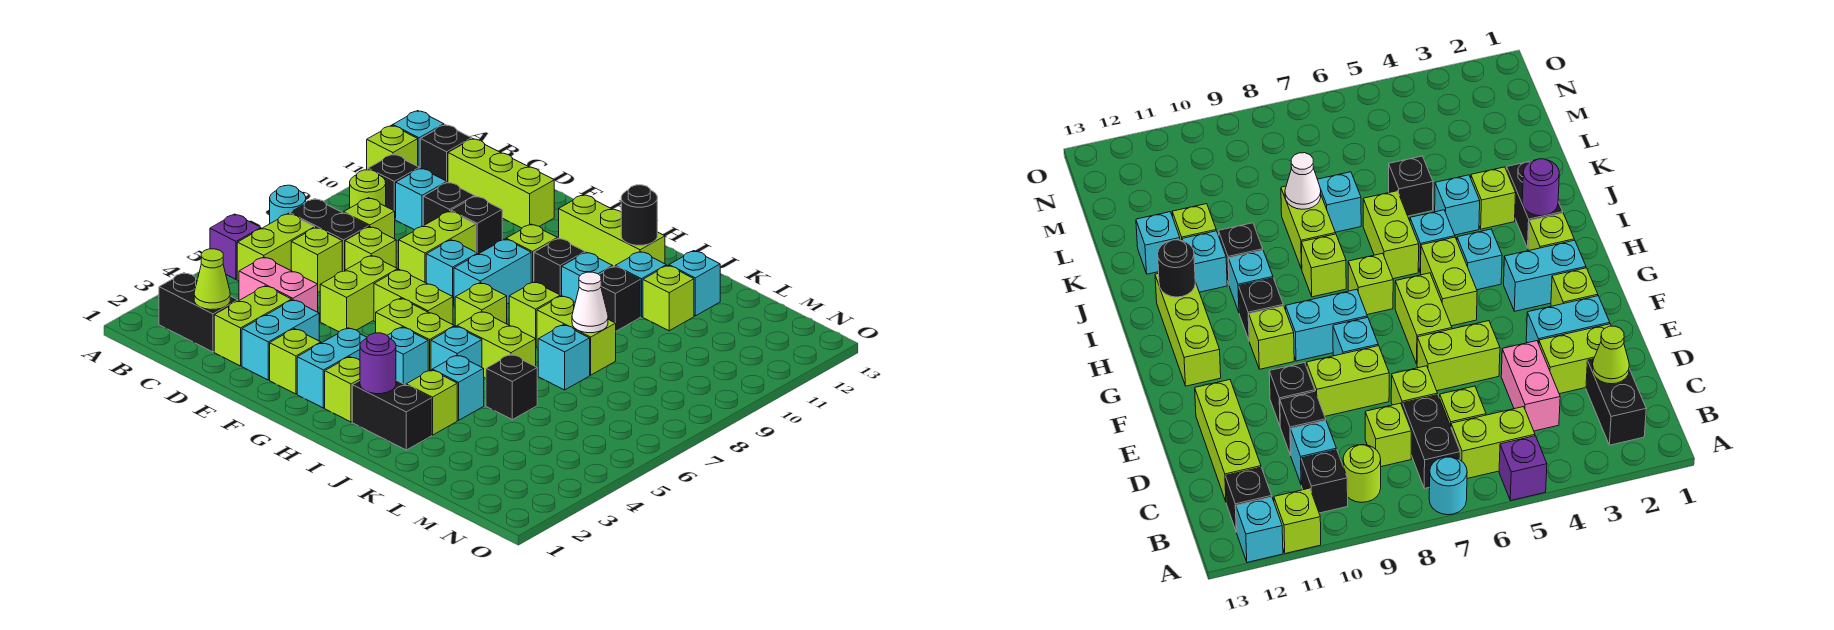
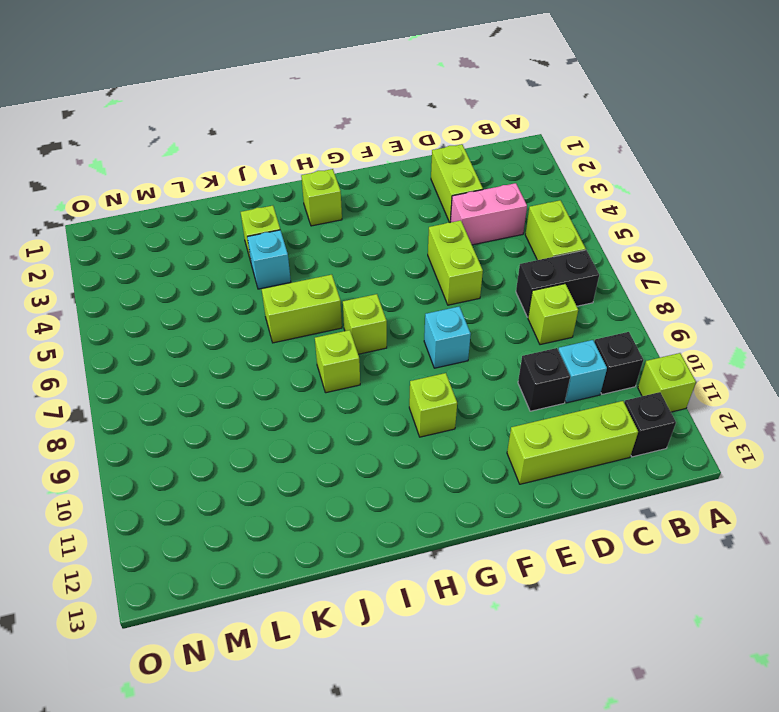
none -> purple brick A5 level 1
none -> cyan round brick A7 level 1
none -> cyan brick A12 level 1
none -> black brick B2:C2 level 1

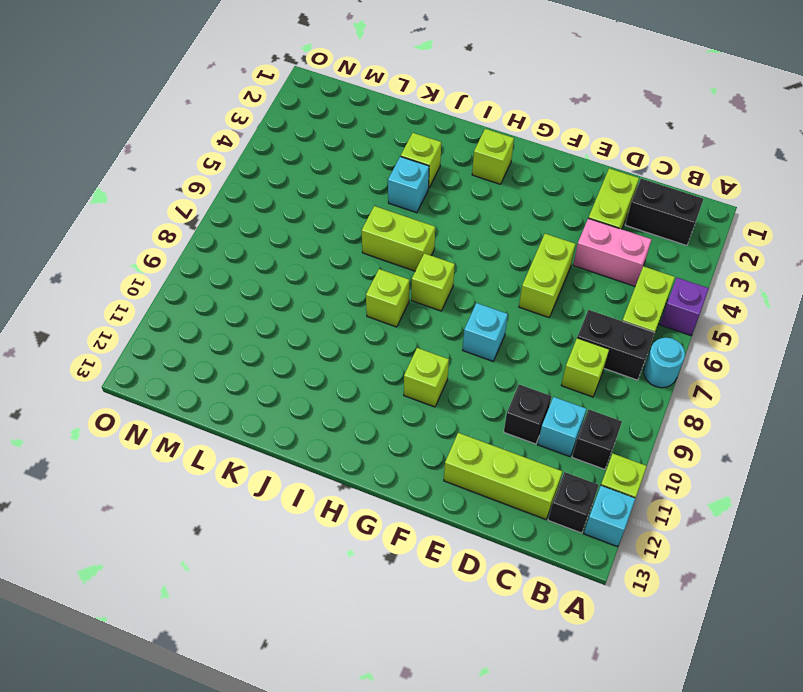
none -> lime round brick B9 level 1
none -> lime brick C6 level 1
none -> lime brick D7 level 1
none -> cyan brick E2:E3 level 1

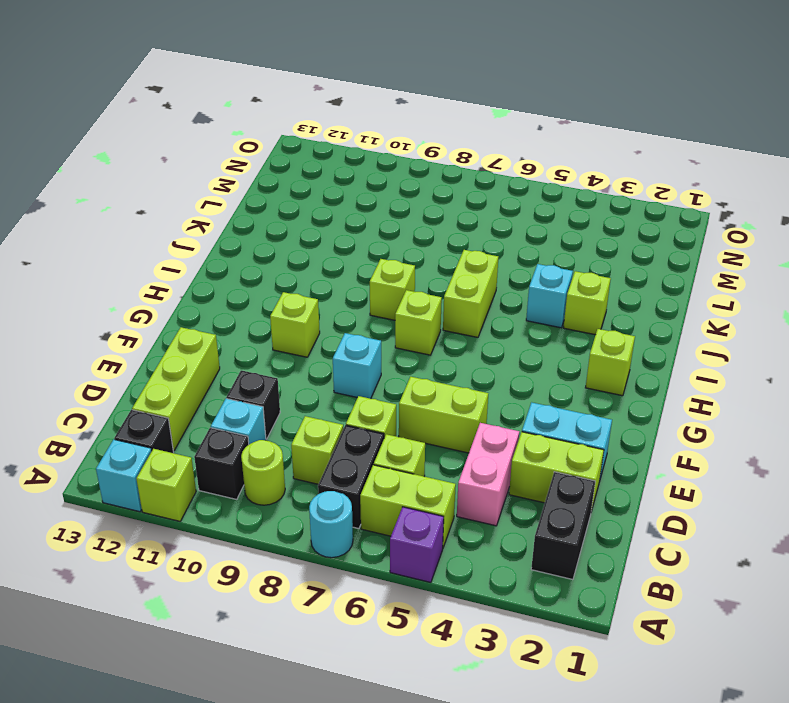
none -> lime brick E8:E9 level 1
none -> black brick E10 level 1
none -> lime brick F2 level 1
none -> lime brick F6:G6 level 1

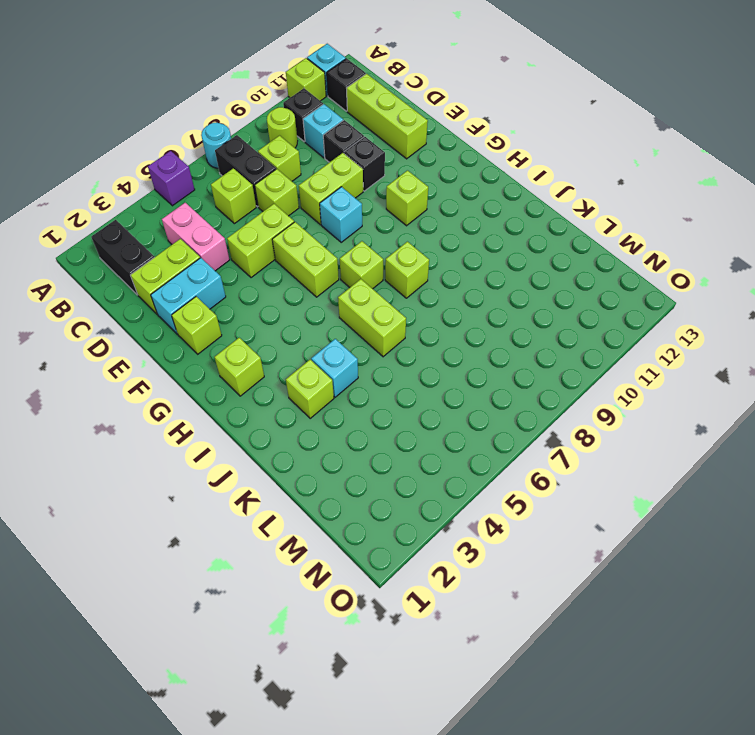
none -> lime brick B5:B6 level 1
none -> cyan brick G2:G3 level 1
none -> lime brick G5:H5 level 1
none -> cyan brick G8:G9 level 1

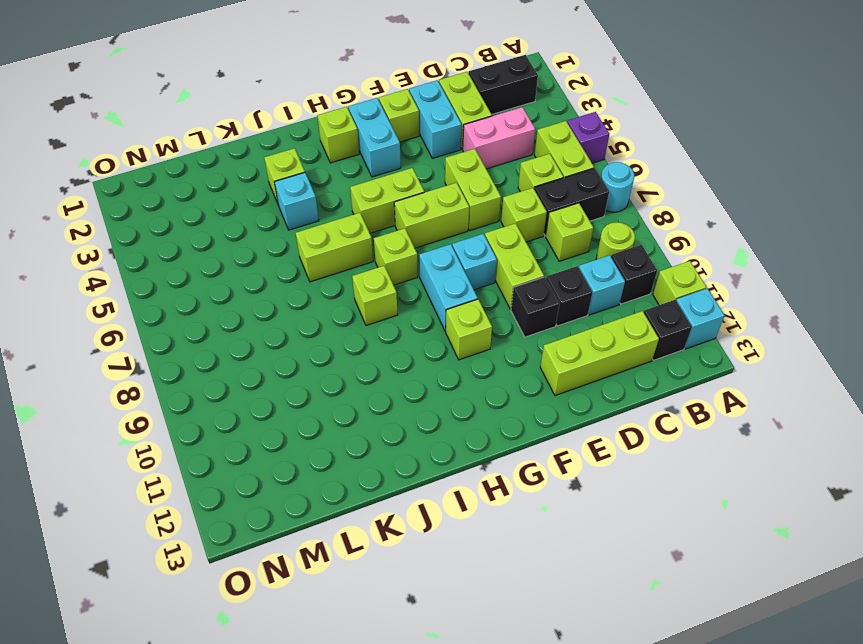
none -> lime brick G12:I12 level 1
none -> cyan brick H4 level 1
none -> black brick H10 level 1
none -> black brick I2:J2 level 1

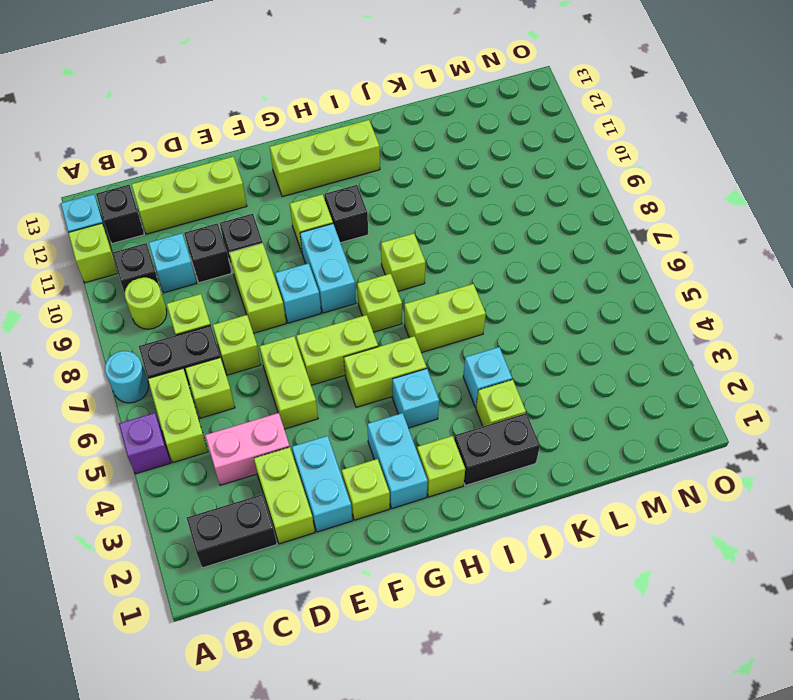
none -> cyan brick I5 level 1
none -> cyan brick I10 level 1
none -> lime brick J8:K8 level 1
none -> black brick J10 level 1

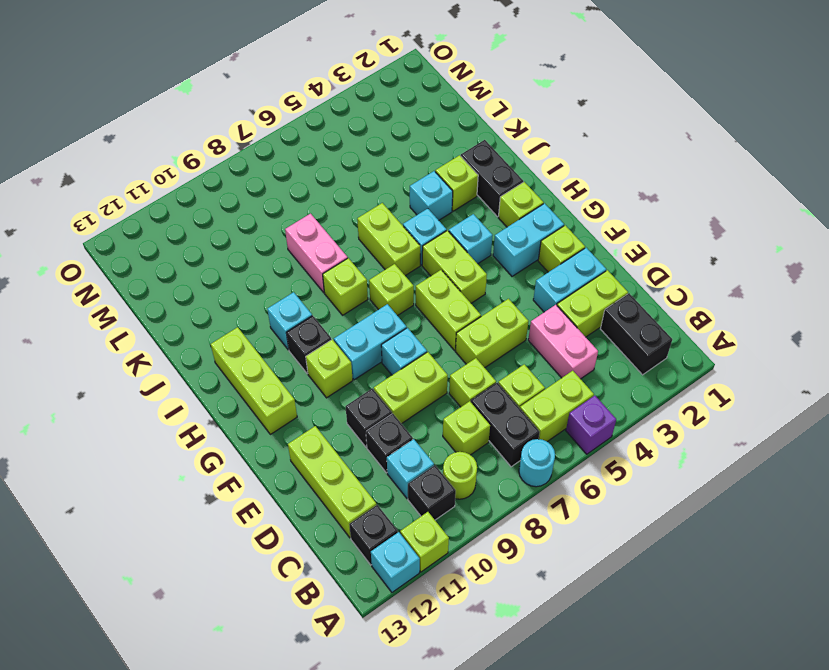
pink brick J8:K8 level 1 -> lime brick J8:K8 level 1
none -> black brick J10 level 1
none -> cyan brick J11 level 1
none -> black brick K5 level 1
none -> cyan brick K7 level 1

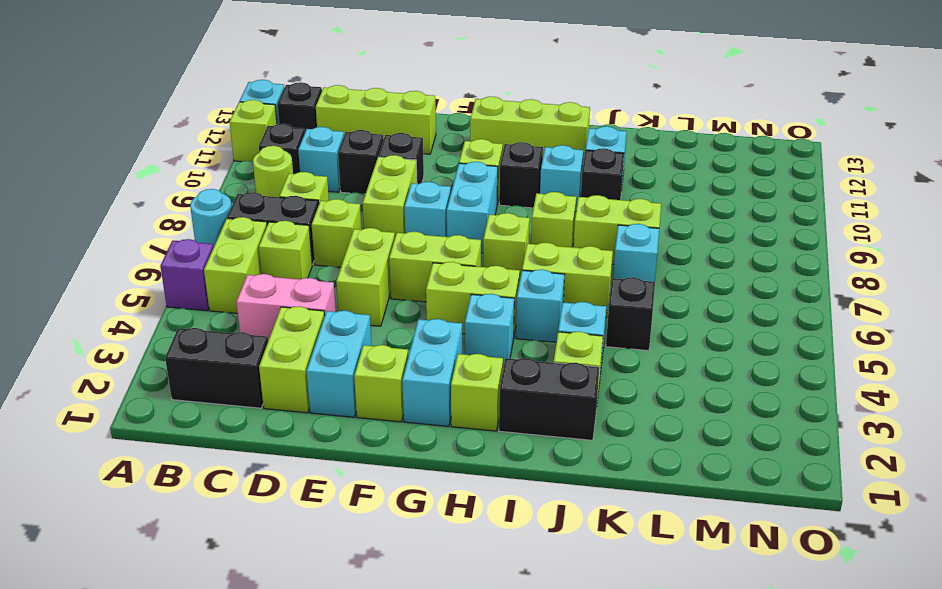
none -> lime brick K11 level 1
none -> cyan brick K12 level 1
none -> lime cone C2 level 2
none -> purple round brick I2 level 2

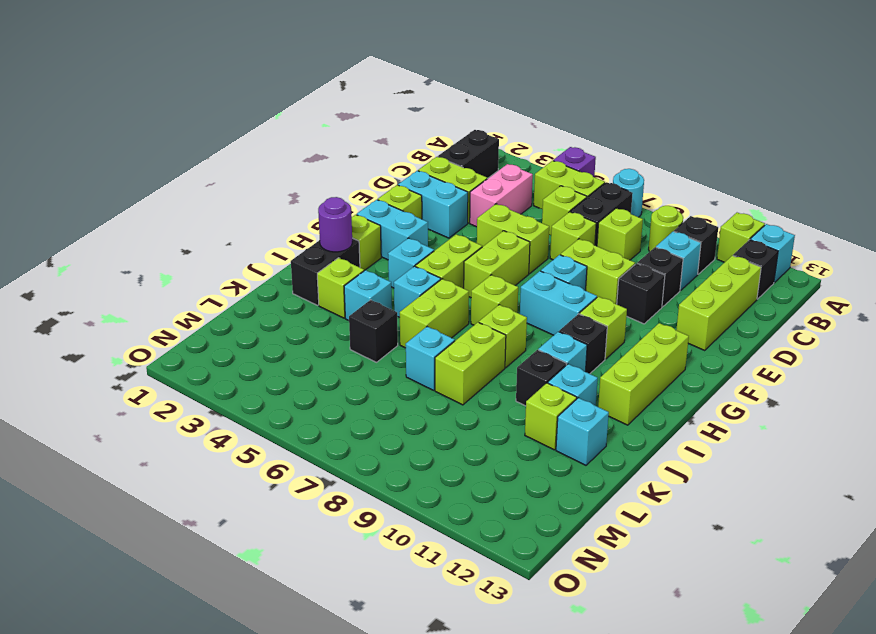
none -> lime cone C2 level 2
none -> black round brick I12 level 2
none -> white cone K8 level 2

